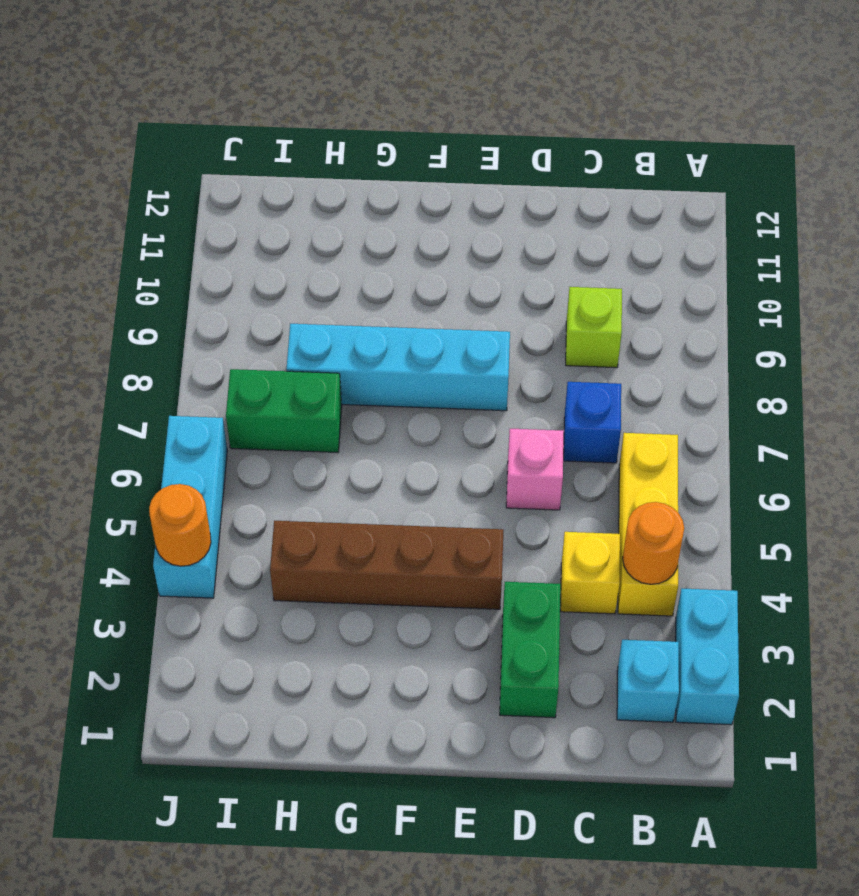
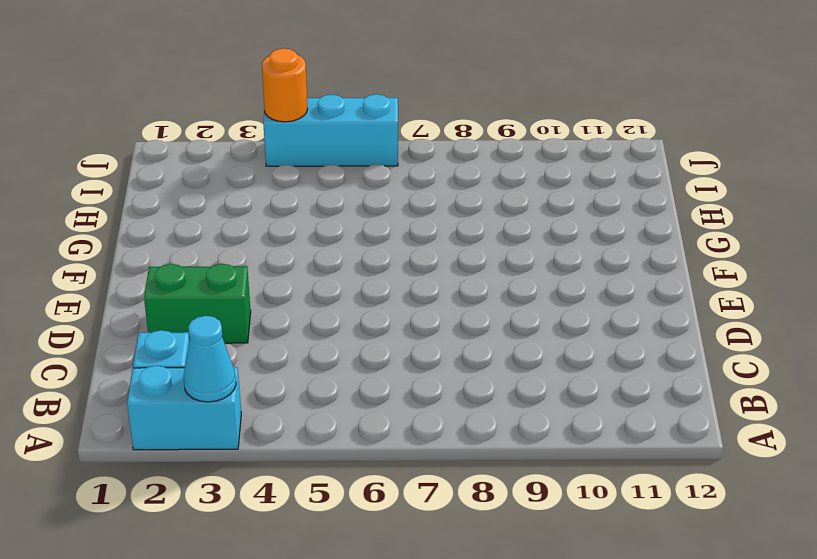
cyan cone A3 level 2 -> none
none -> yellow brick B4:B6 level 1
none -> yellow brick C4 level 1
none -> blue brick C7 level 1

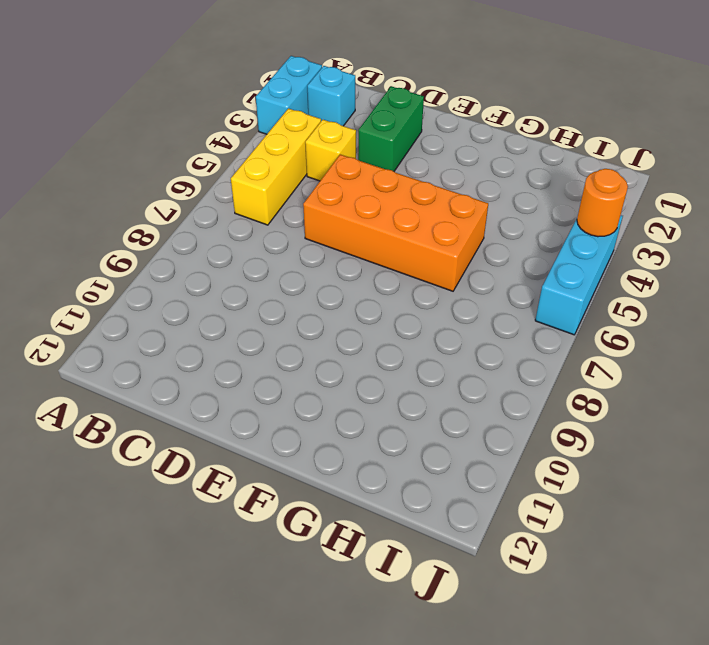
orange brick D5:G6 level 1 -> pink brick D6 level 1
none -> blue brick C7 level 1
none -> lime brick C9 level 1
none -> brown brick E4:H4 level 1

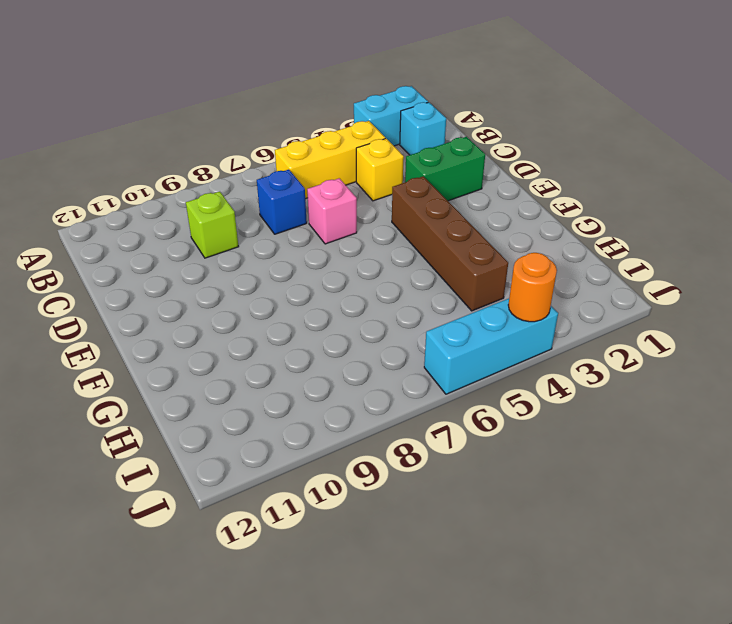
none -> cyan brick E8:H8 level 1
none -> green brick H7:I7 level 1
none -> orange round brick B4 level 2

